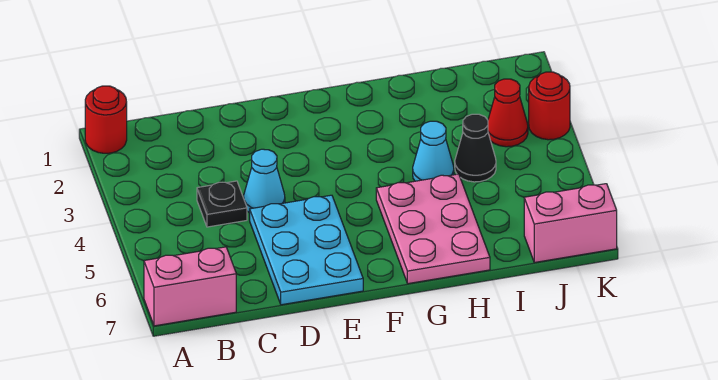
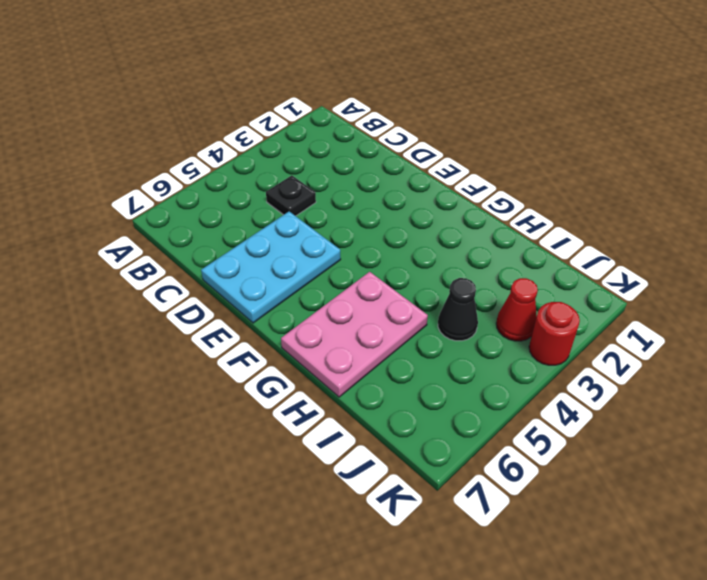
none -> red round brick A1 level 1
none -> pink brick A7:B7 level 1

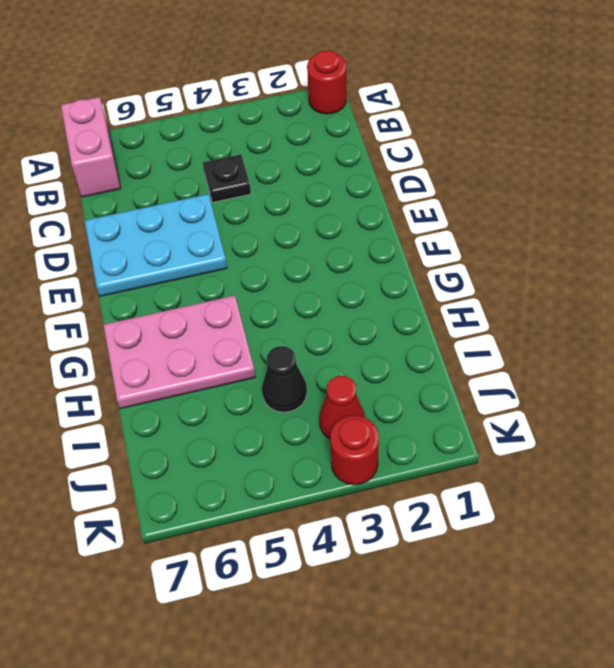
none -> cyan cone D4 level 1
none -> cyan cone H4 level 1

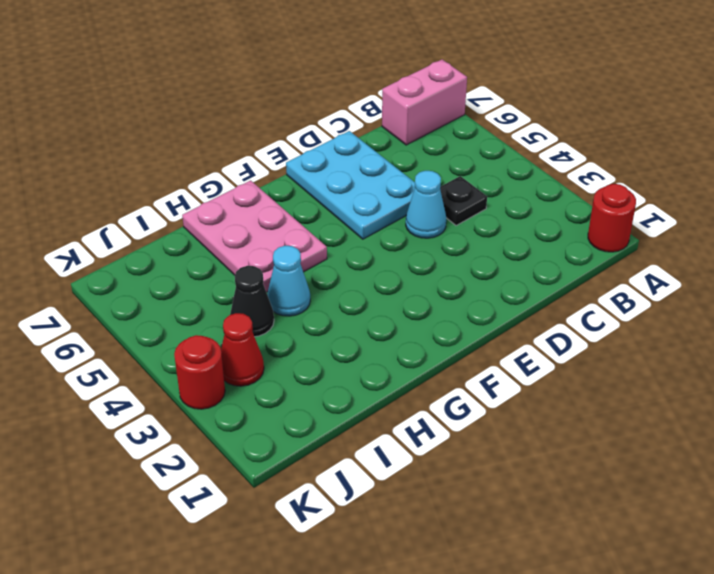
none -> pink brick J7:K7 level 1

